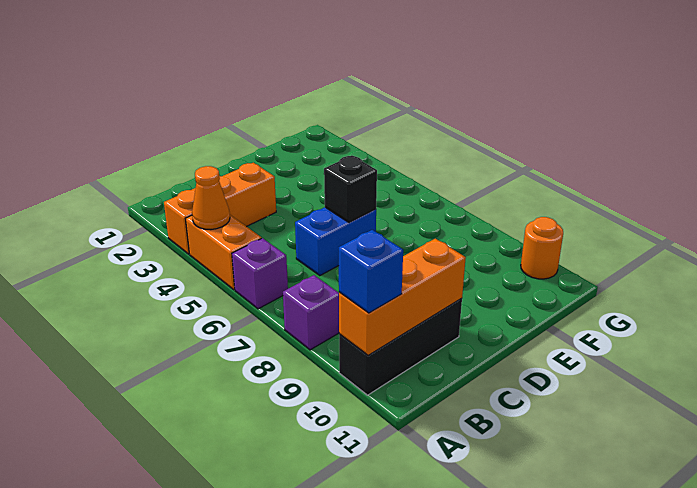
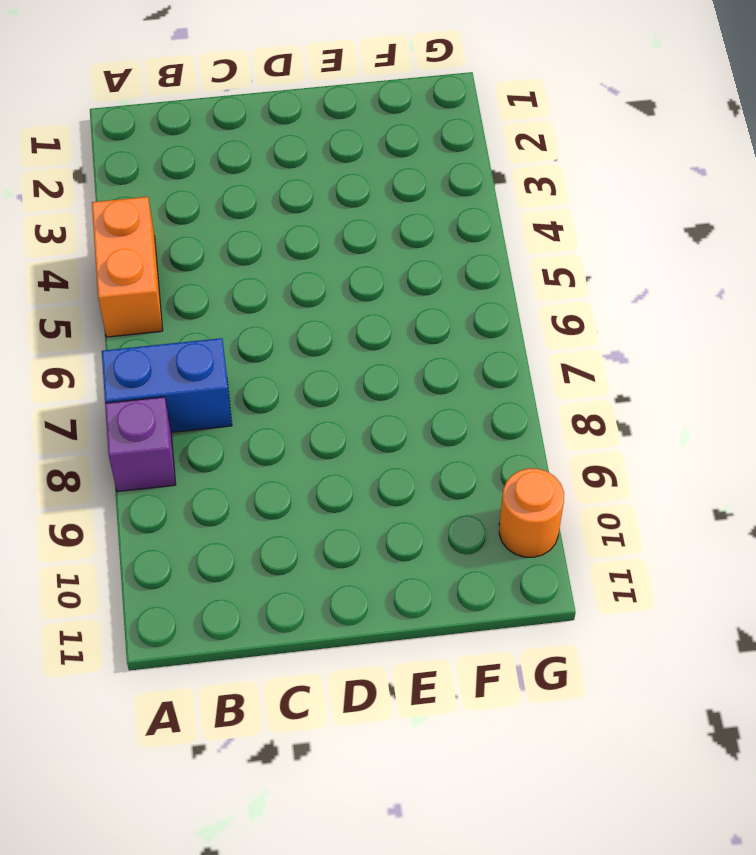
blue brick A7:B7 level 1 -> blue brick C6:D6 level 1
none -> orange brick A3:C3 level 1
none -> purple brick A6 level 1

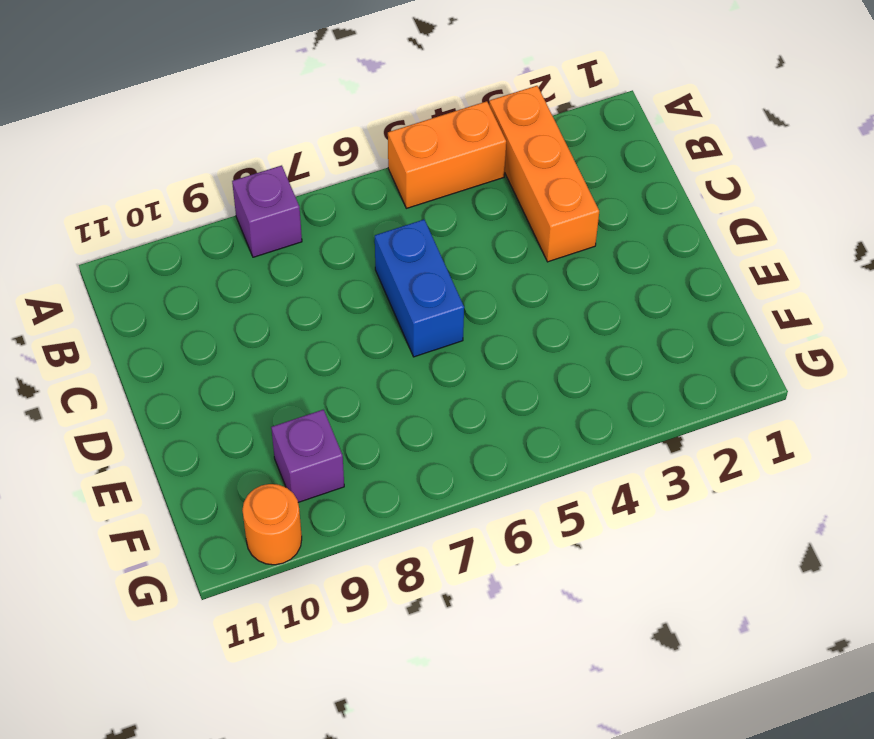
purple brick F9 level 1 -> purple brick A6 level 1
none -> black brick A10:C10 level 1
none -> orange cone A4 level 2

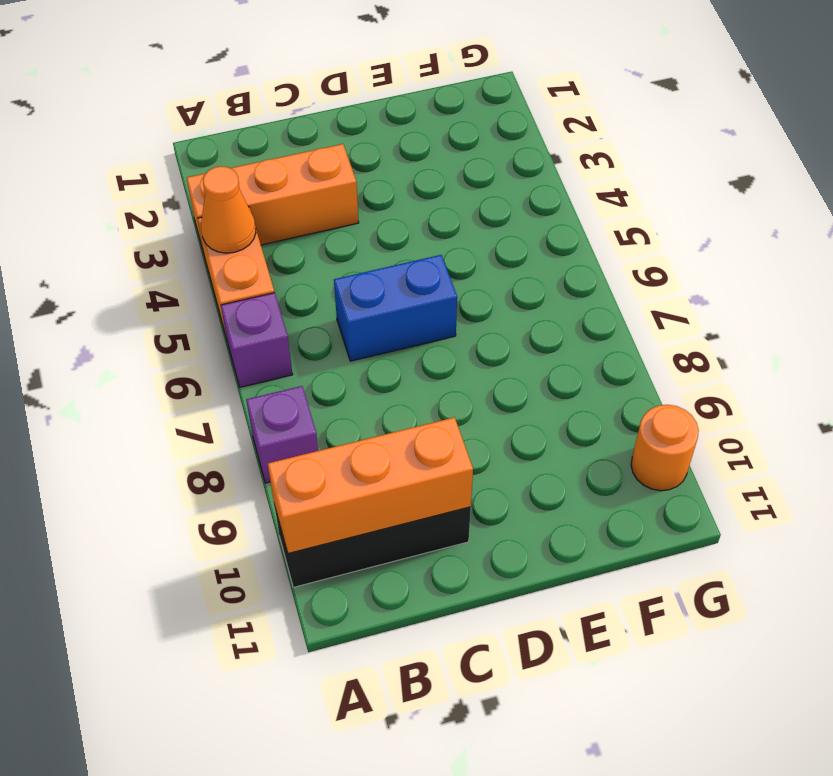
none -> black brick D6 level 2
none -> blue brick A10 level 3

